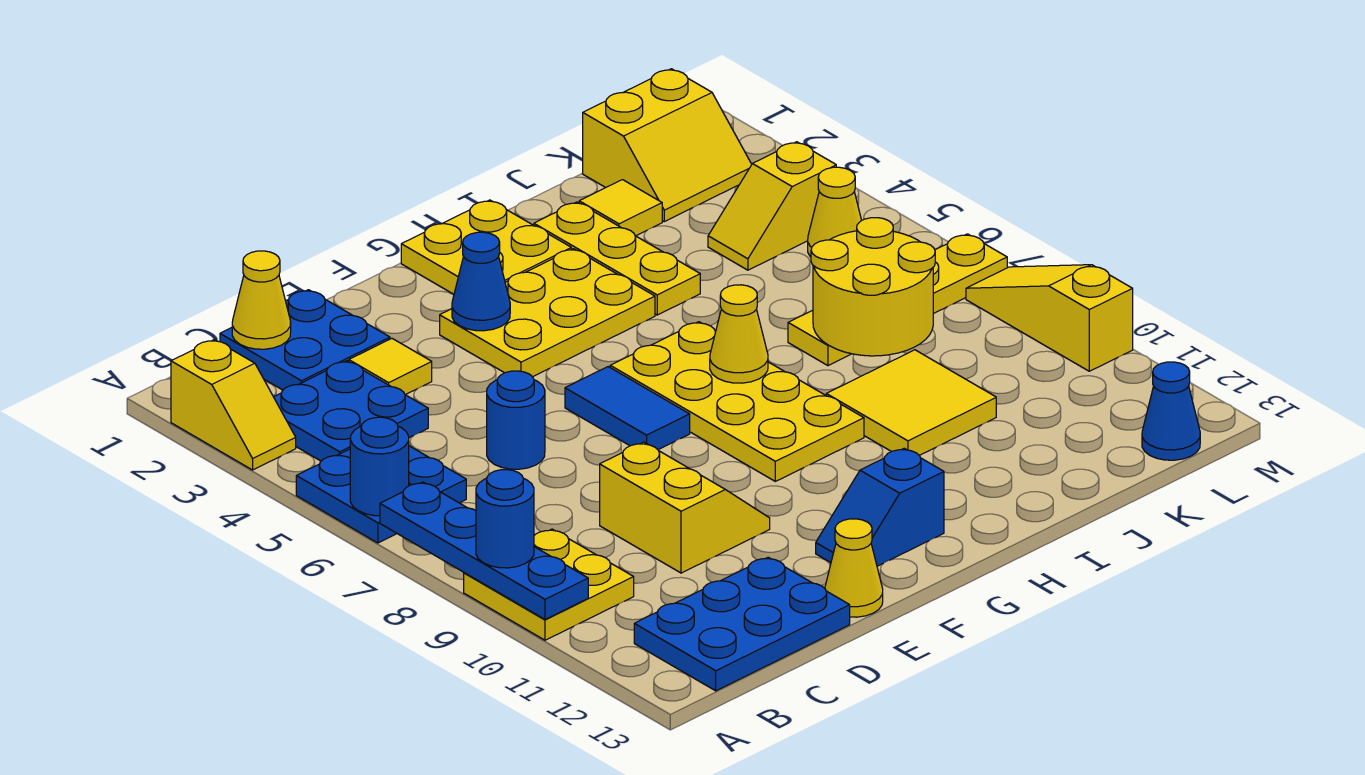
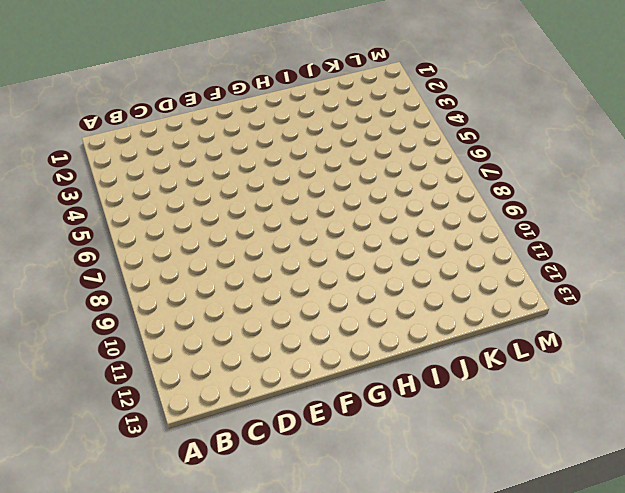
none -> yellow slope A2:A3 level 1 top 2
none -> blue plate A5:B6 level 1
none -> yellow plate A9:B10 level 1
none -> blue plate B3:C4 level 1

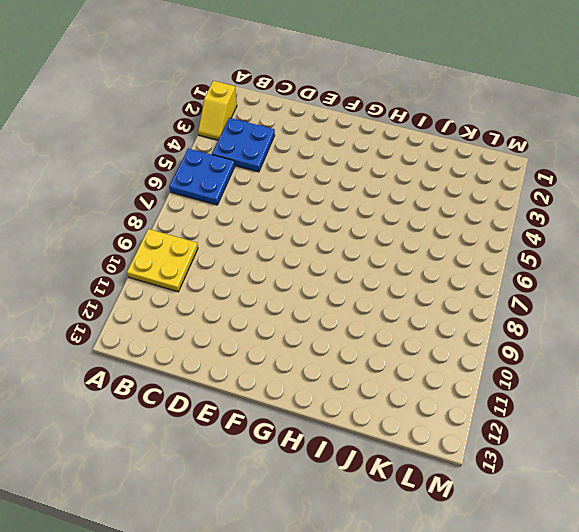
none -> blue plate B12:D13 level 1
none -> blue plate C1:D2 level 1
none -> yellow tile D3 level 1
none -> blue round brick D6 level 1

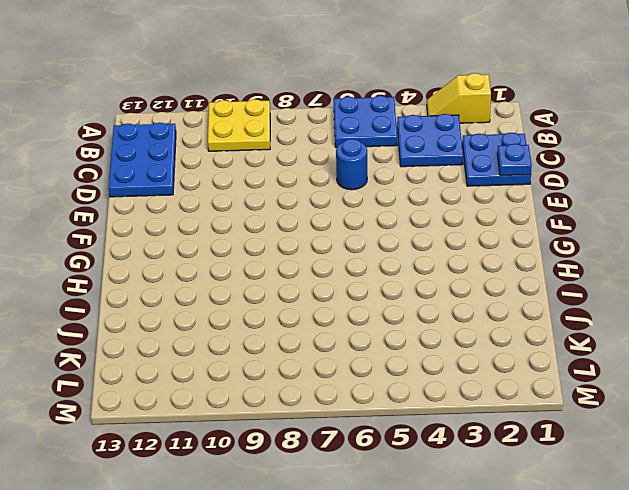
blue plate D1 level 2 -> none
none -> yellow tile D3 level 1
none -> yellow slope D9:E10 level 1 top D
none -> yellow cone E13 level 1
none -> yellow plate F3:H4 level 1

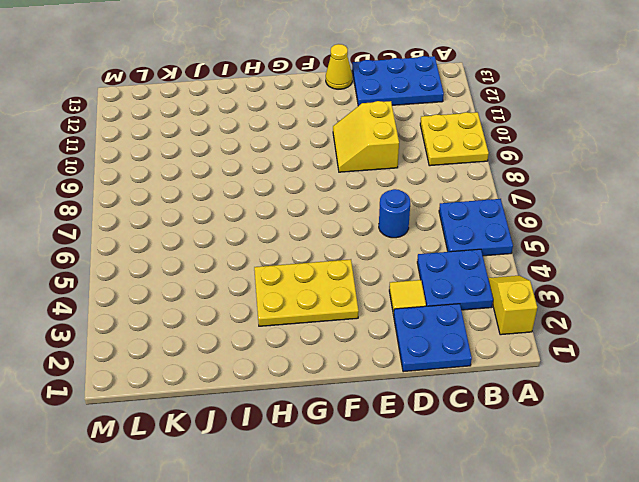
none -> blue tile F6:F7 level 1
none -> blue slope F12:G12 level 1 top G
none -> yellow plate G1:H2 level 1
none -> yellow plate G6:H9 level 1

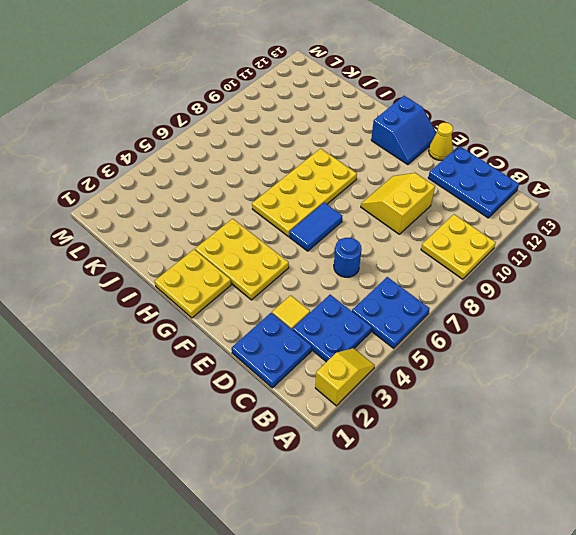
blue slope F12:G13 level 1 top G -> blue slope F12:G12 level 1 top G
none -> yellow plate I2:I4 level 1
none -> yellow tile I9:J10 level 1
none -> yellow tile J2 level 1
none -> yellow plate J7:M7 level 1

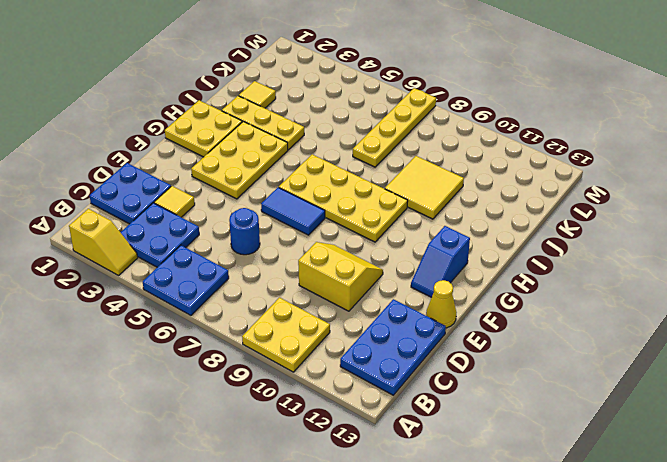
none -> yellow slope K1:L2 level 1 top 1
none -> yellow slope K4:L4 level 1 top L
none -> yellow cone L5 level 1
none -> blue cone L13 level 1

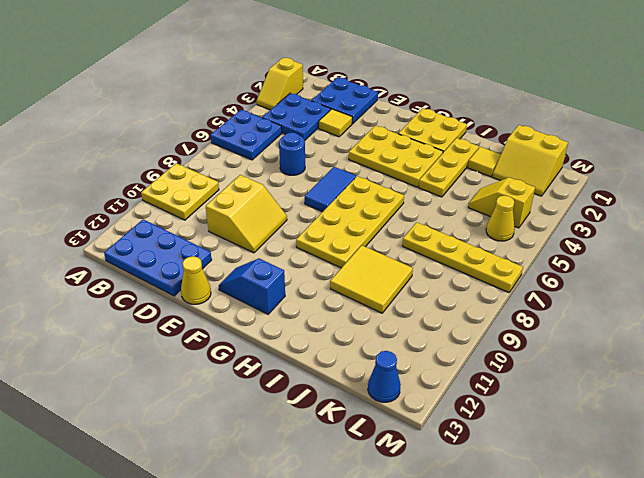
none -> yellow slope M8:M10 level 1 top 10
none -> blue round brick A6 level 2
none -> blue plate A7:A10 level 2
none -> yellow cone C1 level 2

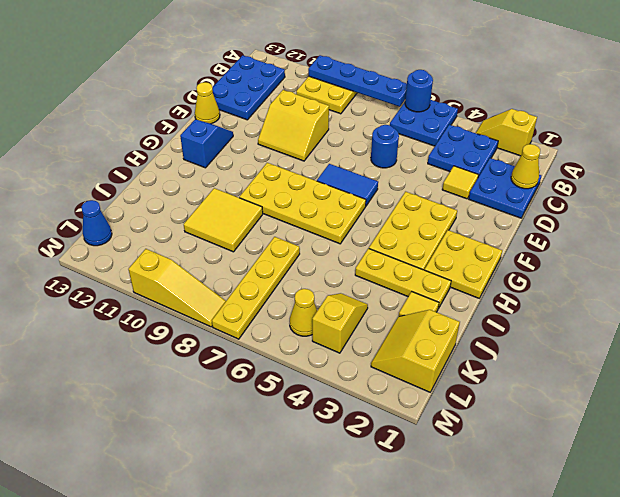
none -> blue cone F3 level 2
none -> yellow cone H7 level 2
none -> yellow round brick J7:K8 level 2
none -> blue round brick A9 level 3

